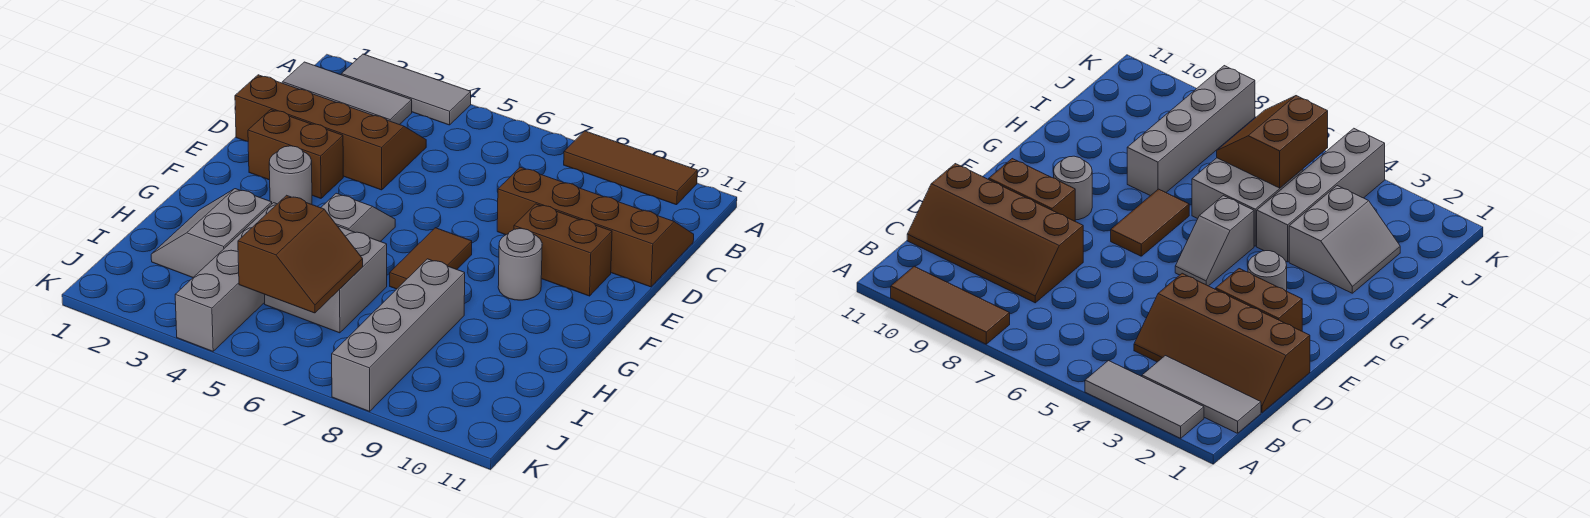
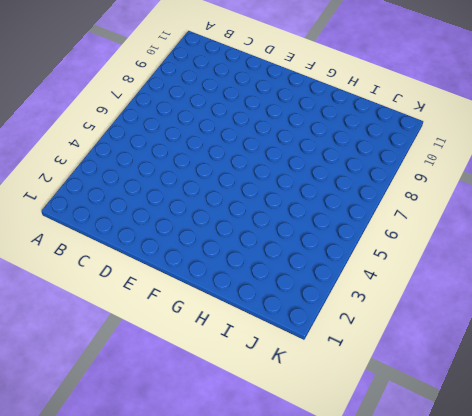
none -> grey tile A2:A4 level 1
none -> brown tile A8:A10 level 1
none -> grey tile B1:B3 level 1

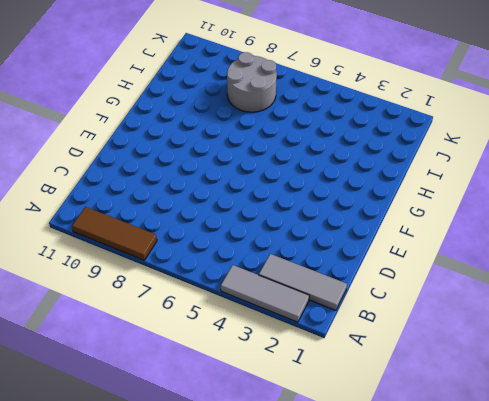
grey round brick I7:J8 level 1 -> grey brick H8:K8 level 1
none -> brown slope C1:D4 level 1 top D
none -> brown slope C8:D11 level 1 top D
none -> brown brick E2:E3 level 1

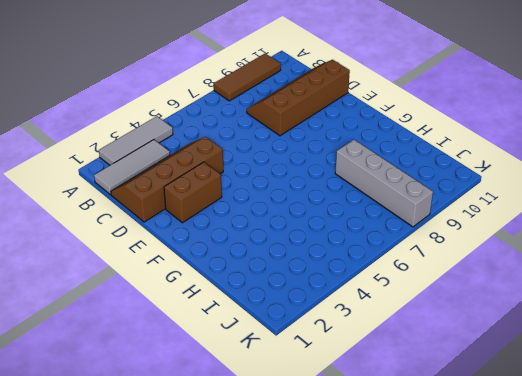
none -> brown brick E9:E10 level 1
none -> grey round brick F3 level 1
none -> grey slope F5:G5 level 1 top G

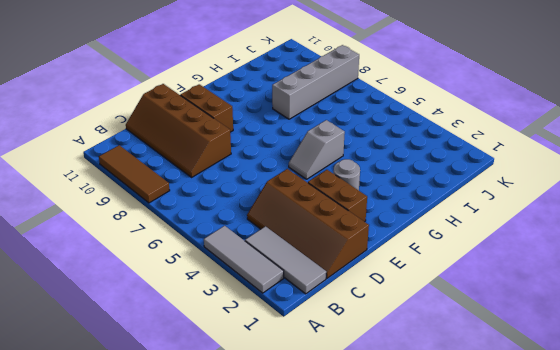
none -> brown tile F7:G7 level 1
none -> grey round brick F9 level 1
none -> grey slope H2:I3 level 1 top 3

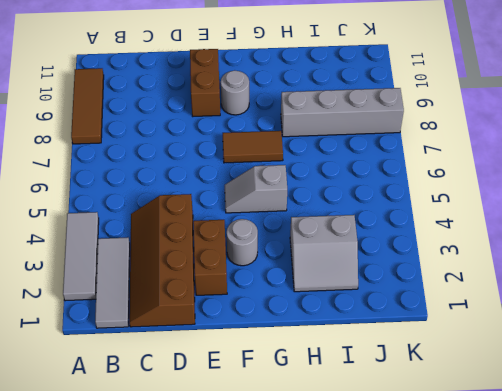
none -> brown slope C8:D11 level 1 top D
none -> grey brick H4:K4 level 1
none -> grey brick H5:I6 level 1

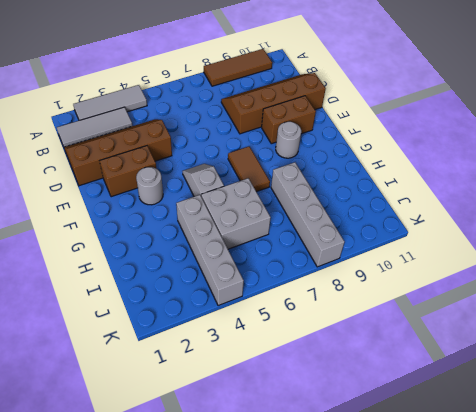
none -> grey slope H2:I3 level 1 top 3
none -> brown slope I5:J6 level 2 top 5

